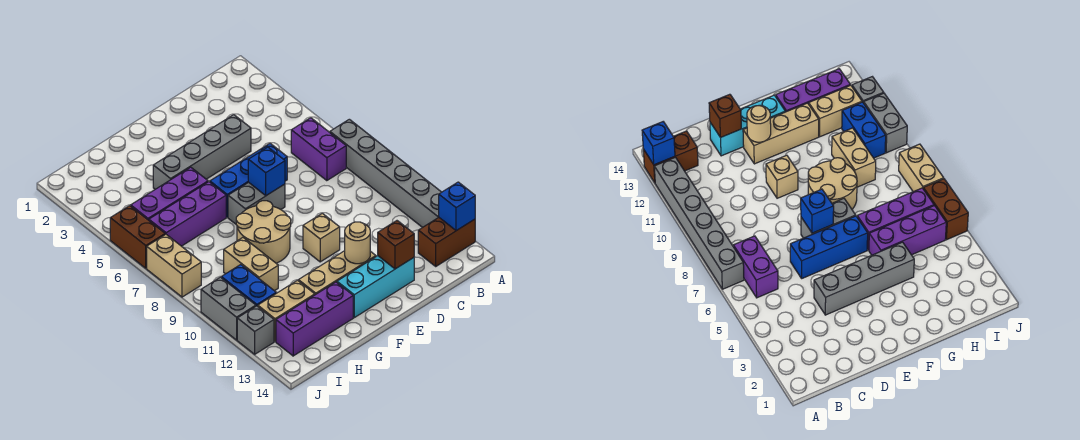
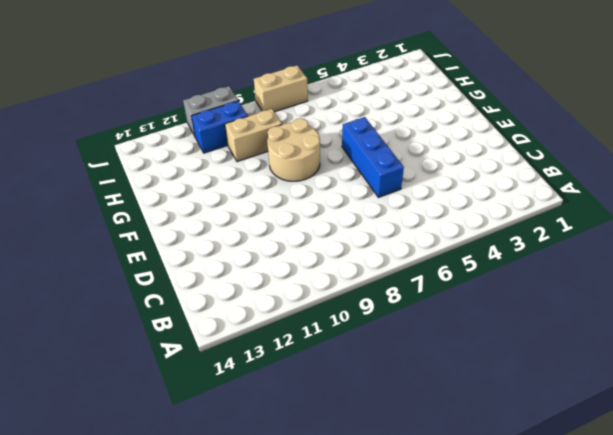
none -> grey brick A7:A12 level 1
none -> brown brick A13:B13 level 1
none -> purple brick B6:B7 level 1

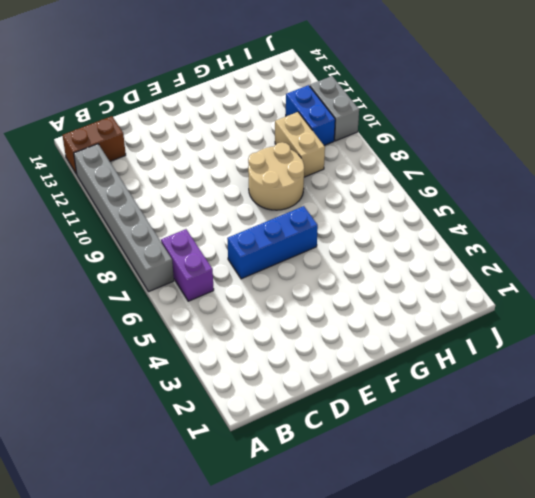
none -> grey brick D4:G4 level 1
none -> cyan brick D13:F13 level 1
none -> grey brick E7:F7 level 1

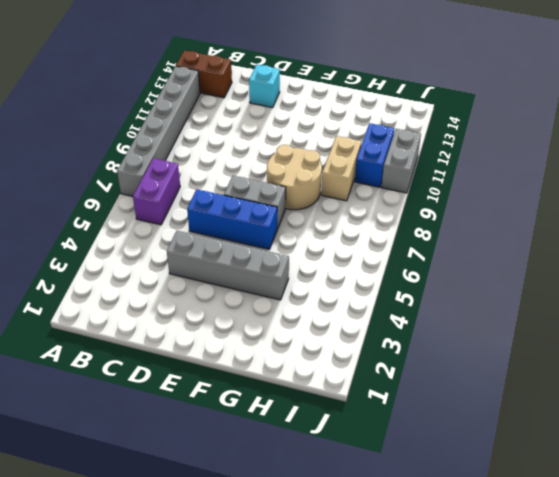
cyan brick D13 level 1 -> cyan brick D13:F13 level 1
none -> tan brick E10 level 1
none -> tan brick E12:G12 level 1
none -> purple brick G5:I5 level 1

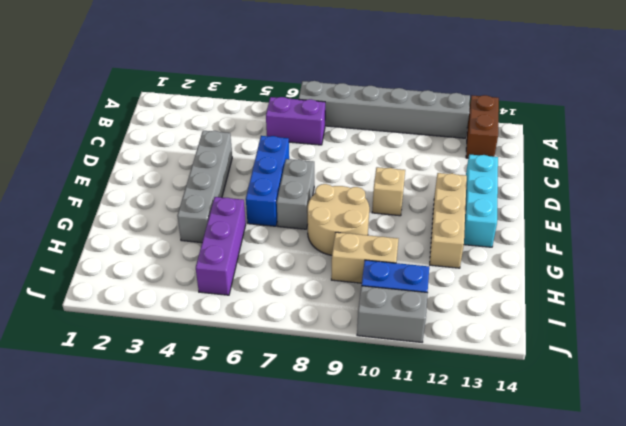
none -> purple brick G6:I6 level 1
none -> purple brick G13:I13 level 1
none -> tan brick H12:I12 level 1

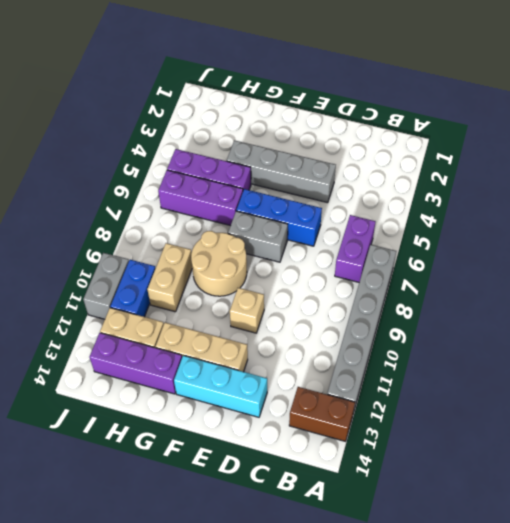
none -> brown brick J5:J6 level 1
none -> tan brick J7:J8 level 1
none -> grey brick J12 level 1

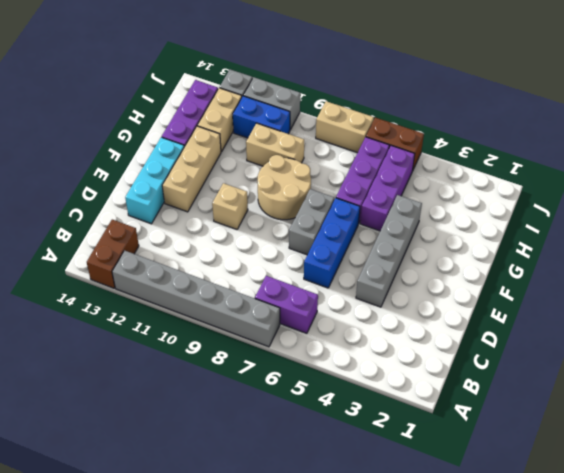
none -> blue brick A13 level 2
none -> brown brick D13 level 2
none -> blue brick E7 level 2

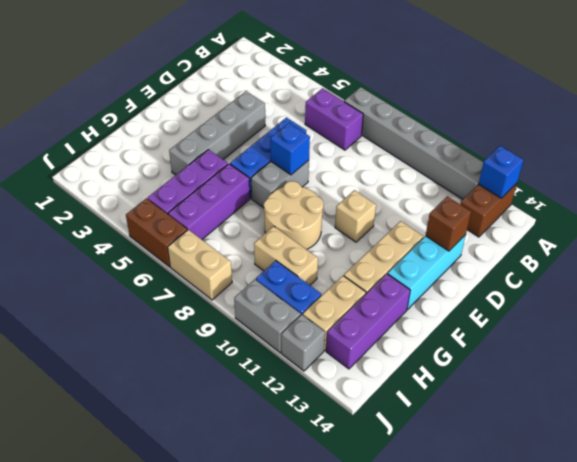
none -> tan round brick E12 level 2

